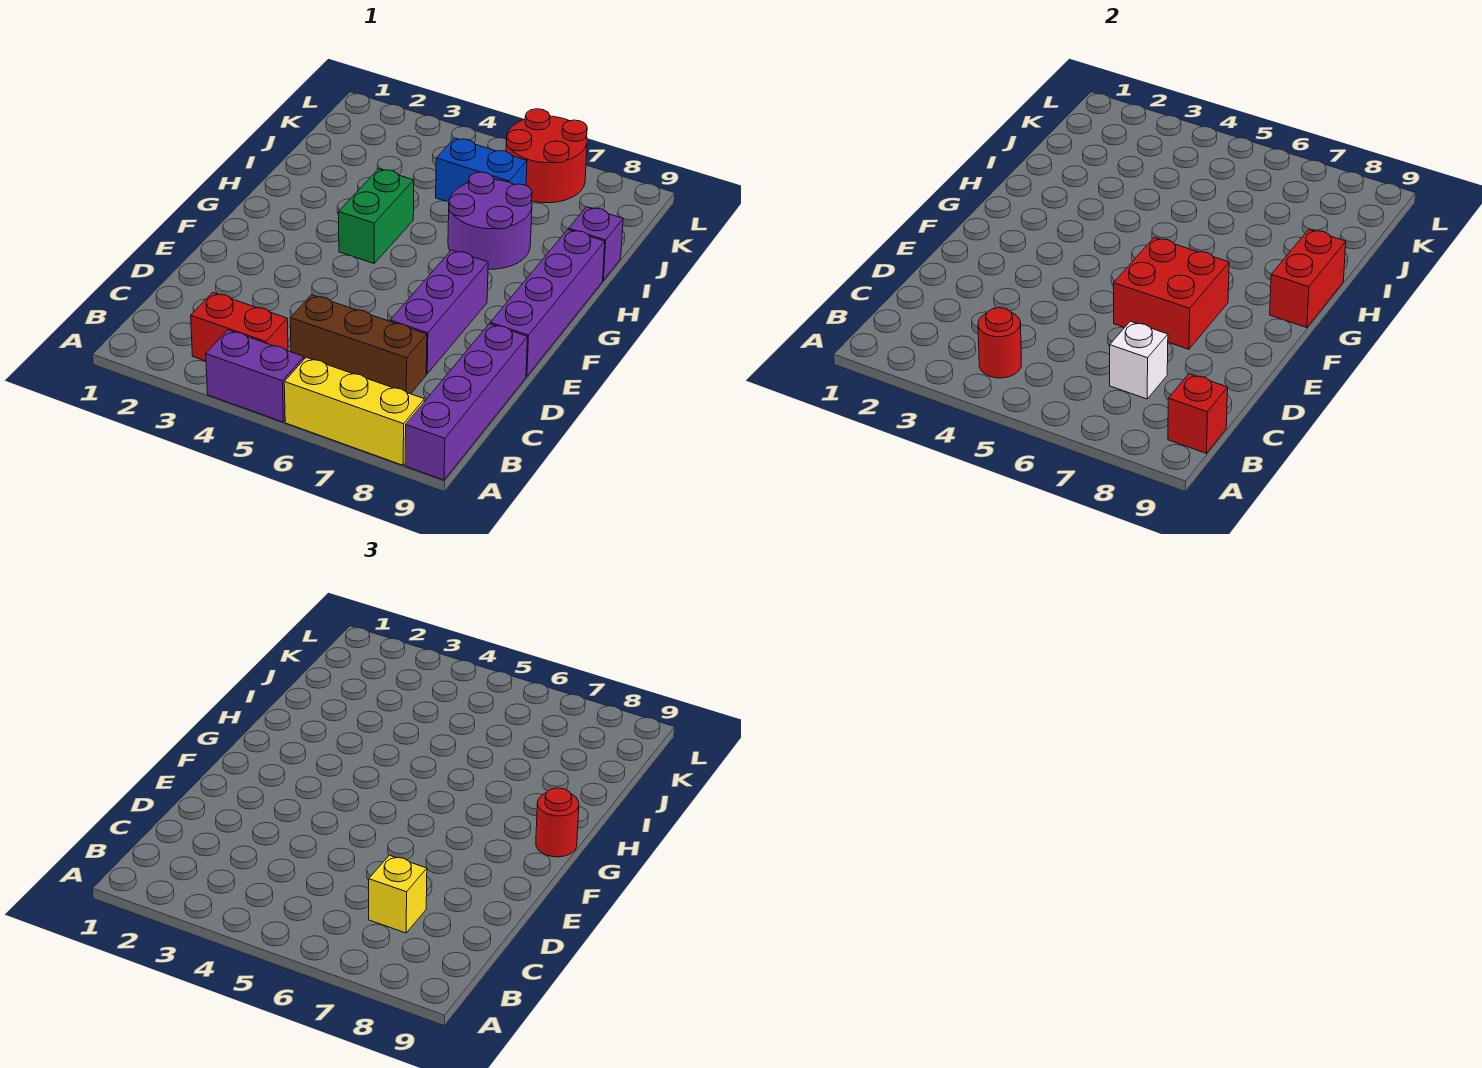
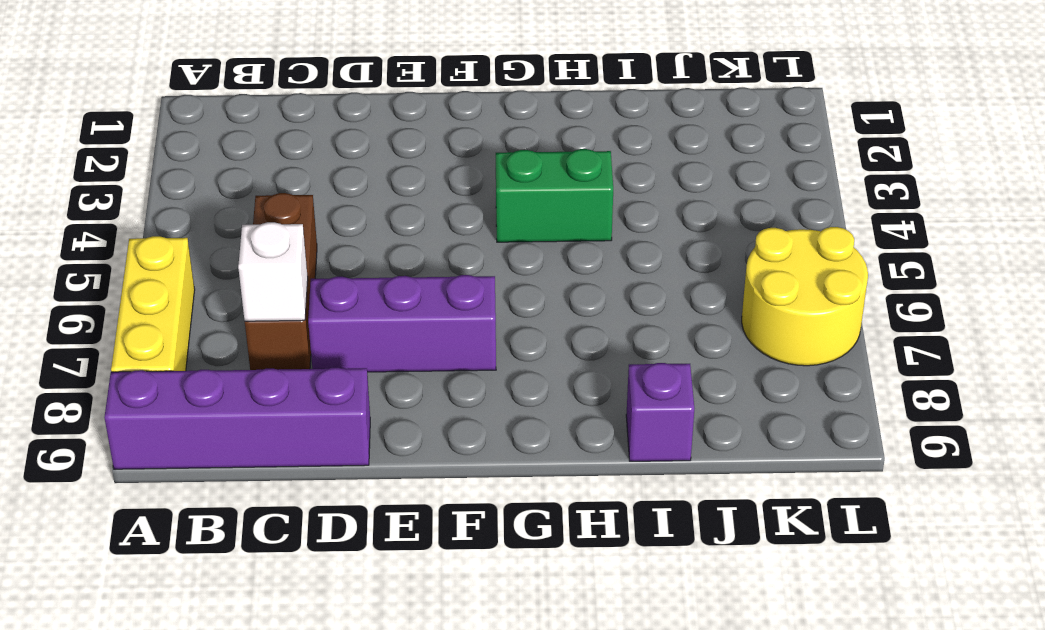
yellow round brick K6:L7 level 1 -> red round brick K6:L7 level 1
none -> purple brick A4:A5 level 1
none -> red brick B3:B4 level 1
none -> purple brick E9:H9 level 1

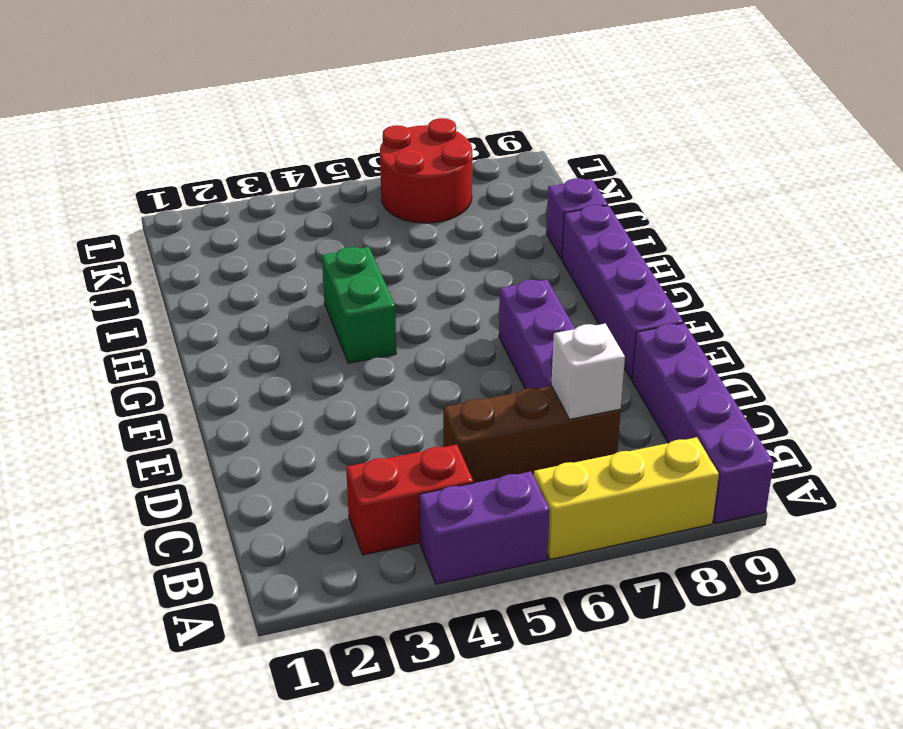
none -> purple round brick H6:I7 level 1
none -> blue brick J5:J6 level 1
none -> red round brick B4 level 2

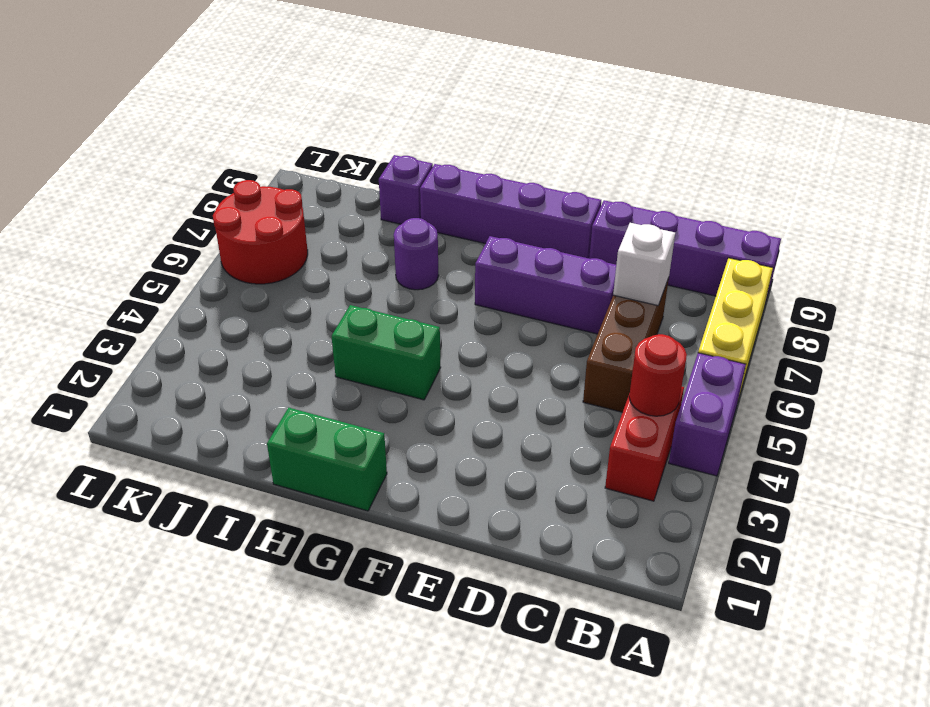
green brick G1:H1 level 1 -> none
purple round brick H7 level 1 -> purple round brick H6:I7 level 1
none -> blue brick J5:J6 level 1
none -> red brick B9 level 2
none -> red brick E6:F7 level 2

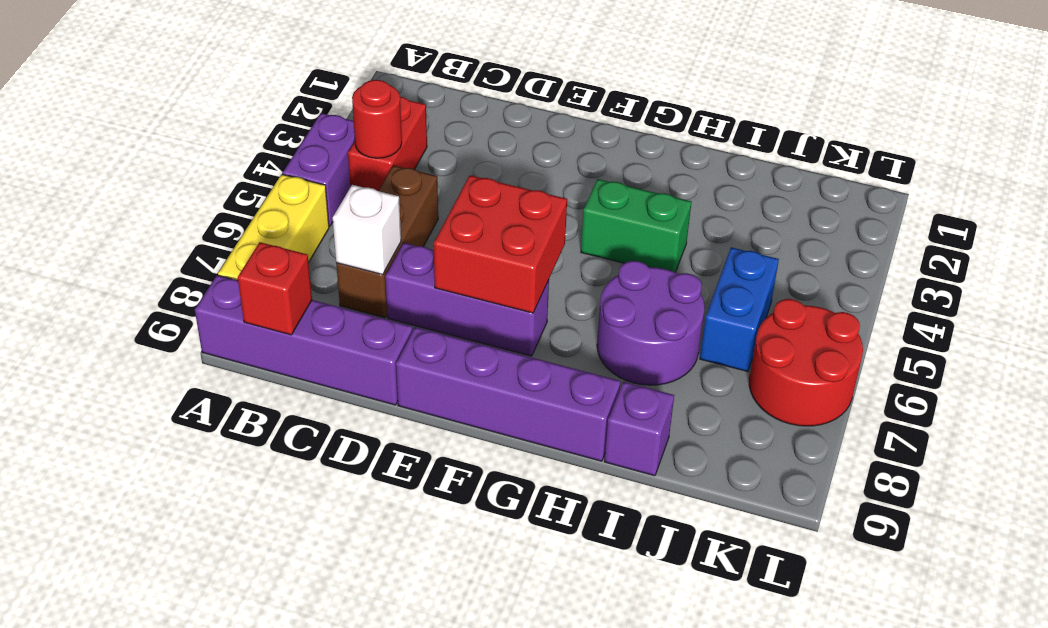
none -> red brick G9:H9 level 2
none -> yellow brick C7 level 3
none -> red round brick G9 level 3

